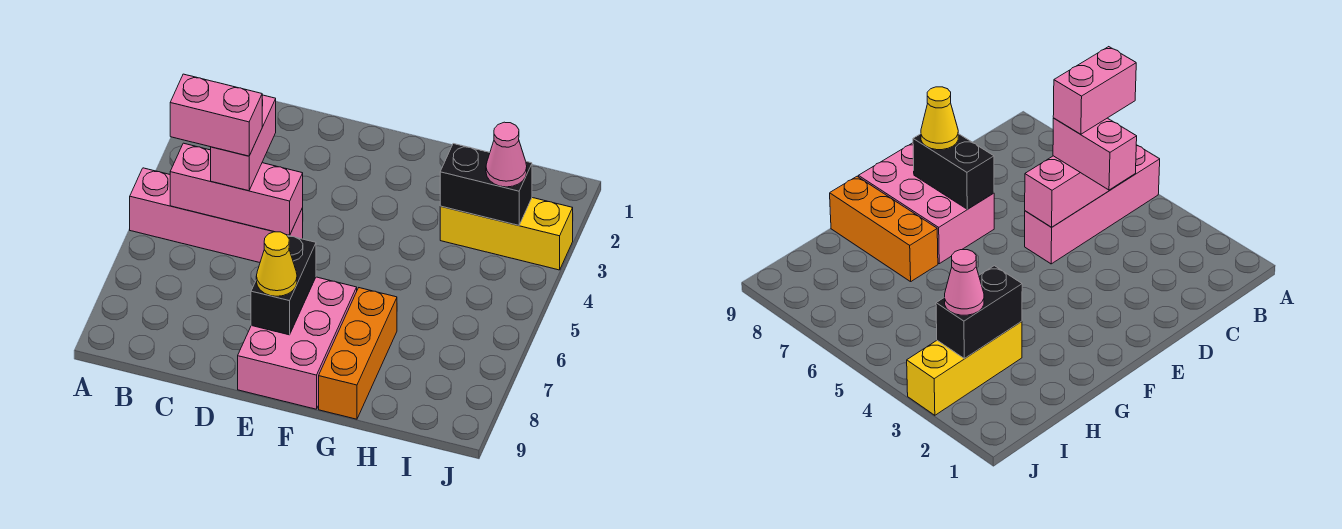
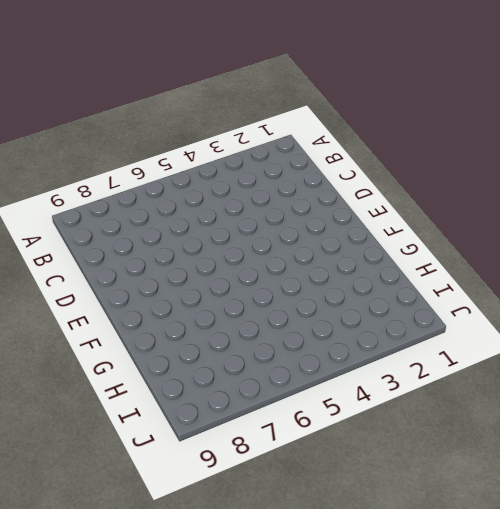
none -> pink brick A5:D5 level 1
none -> pink brick E7:F9 level 1

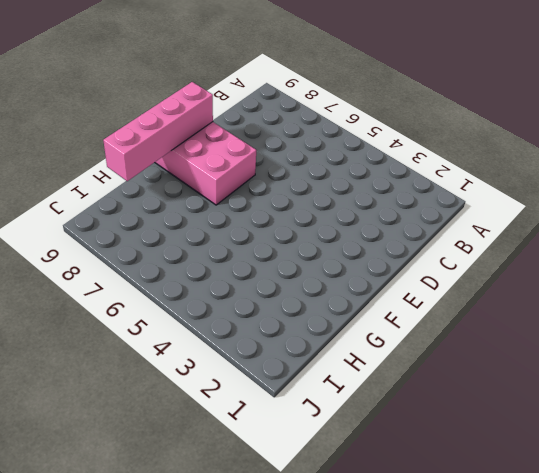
pink brick E9:H9 level 2 -> pink brick A5:D5 level 1
none -> orange brick G7:G9 level 1
none -> yellow brick H3:J3 level 1

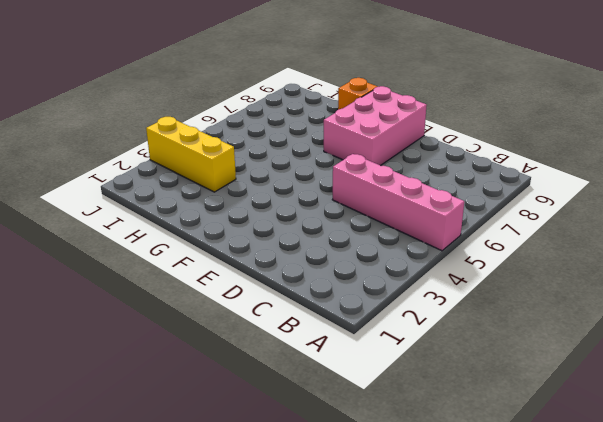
orange brick G9 level 1 -> orange brick G7:G9 level 1
none -> pink brick B5:D5 level 2
none -> black brick E7:E8 level 2

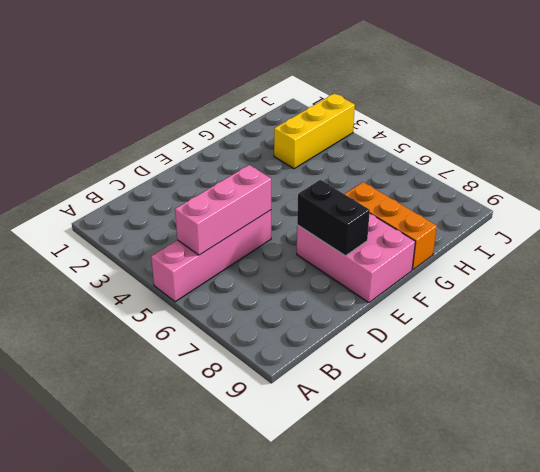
none -> black brick H3:I3 level 2
none -> pink brick C4:C5 level 3

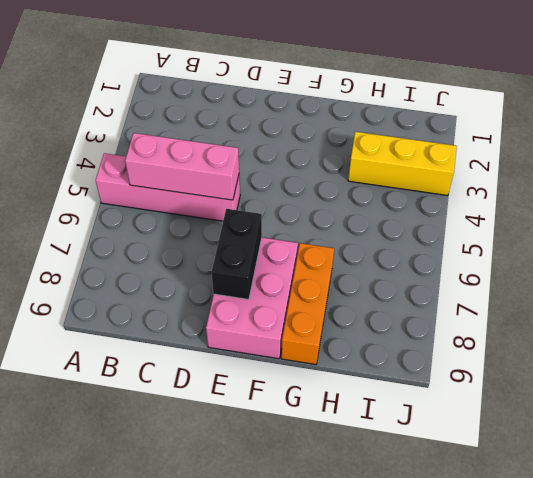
none -> black brick H3:I3 level 2
none -> pink brick C4:C5 level 3

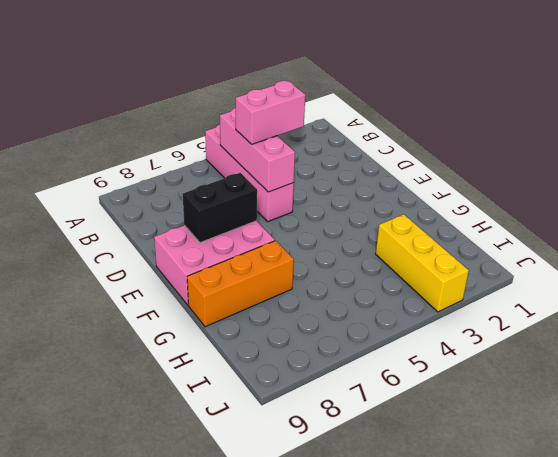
none -> black brick H3:I3 level 2
none -> yellow cone E8 level 3

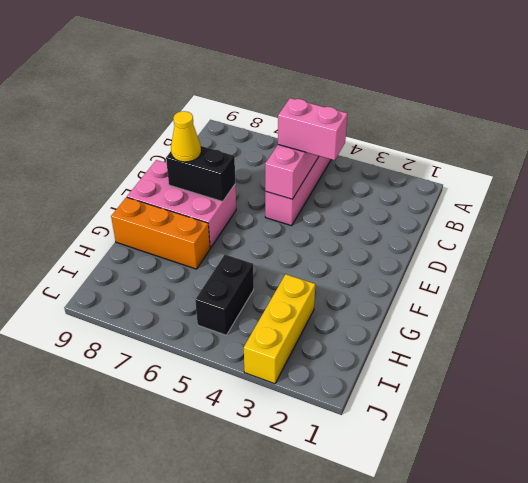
black brick H5:I5 level 1 -> black brick H3:I3 level 2
none -> pink cone I3 level 3
none -> pink brick B5:C5 level 4

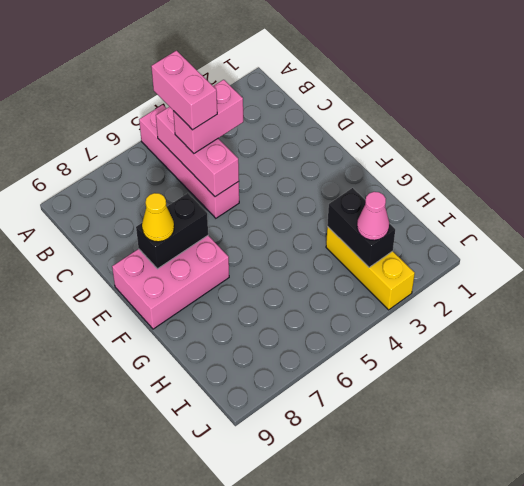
none -> orange brick G7:G9 level 1

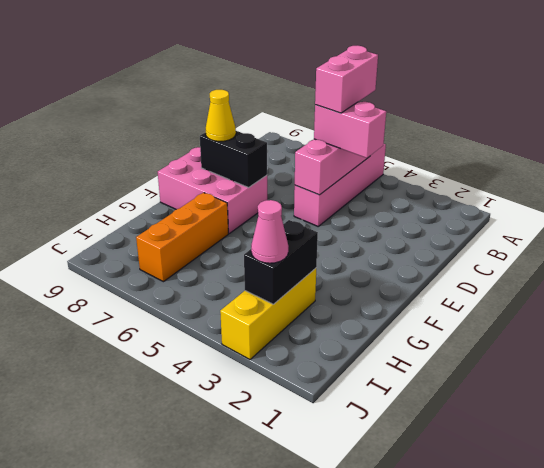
orange brick G7:I7 level 1 -> orange brick G7:G9 level 1

